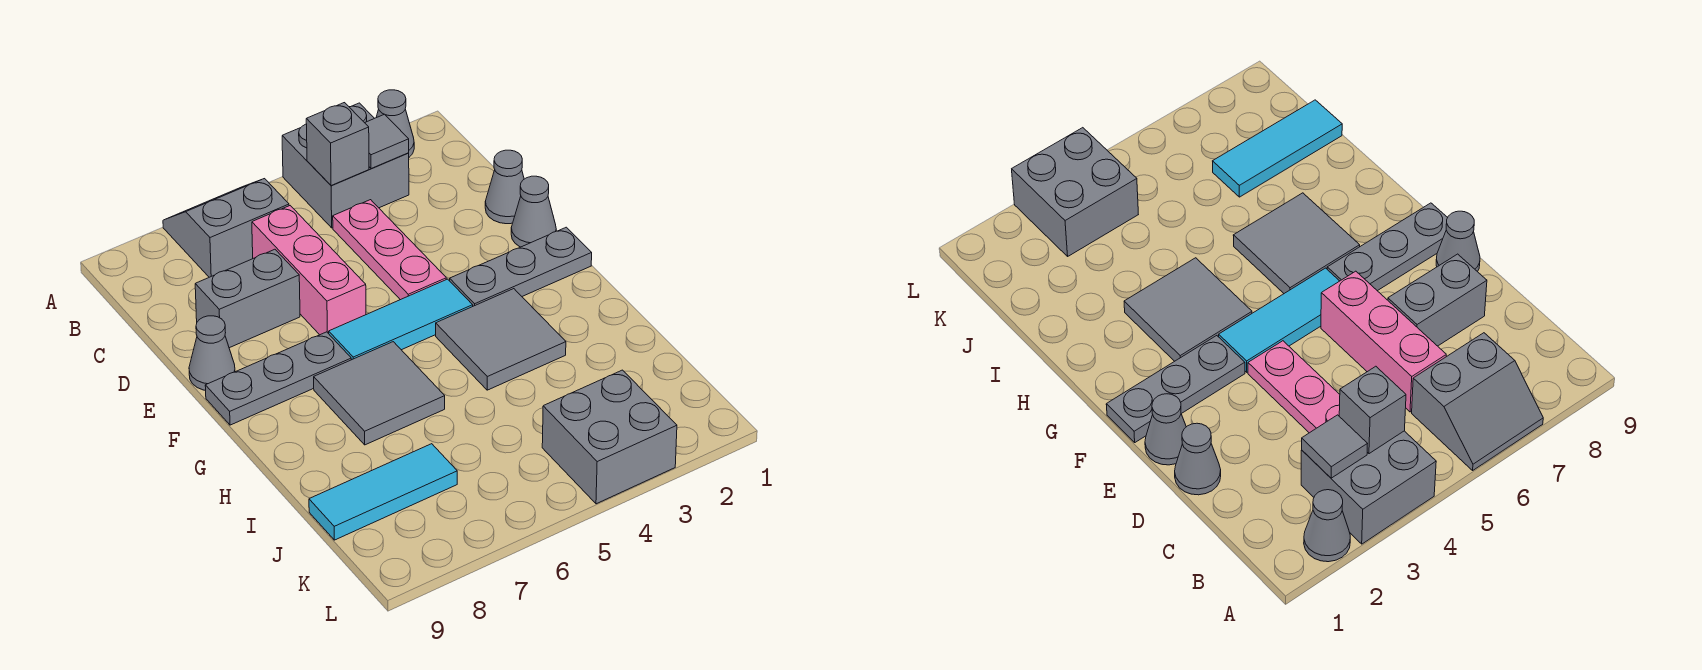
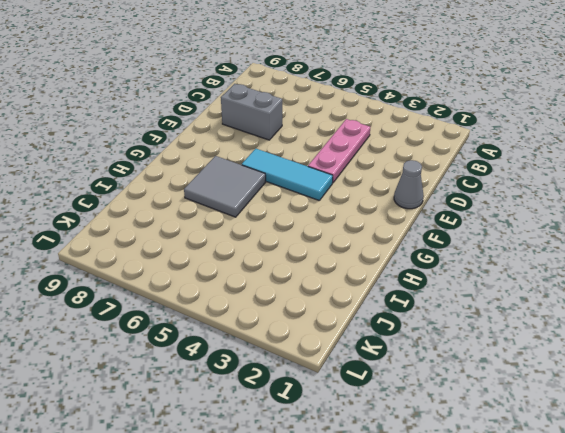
none -> grey cone A2 level 1
none -> grey brick A3:B4 level 1
none -> grey slope A6:B7 level 1 top B

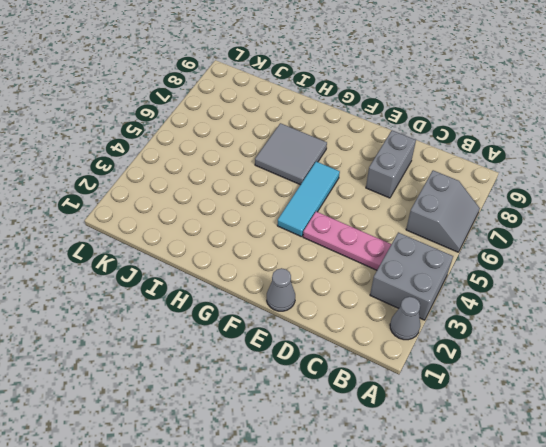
none -> pink brick C6:E6 level 1
none -> grey cone D1 level 1
none -> grey cone E9 level 1

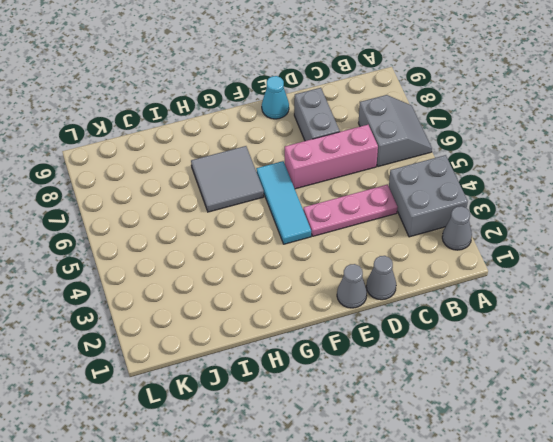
cyan cone E9 level 1 -> grey cone E9 level 1
none -> grey plate F1:F3 level 1
none -> grey plate F7:F9 level 1
none -> grey tile G3:H4 level 1

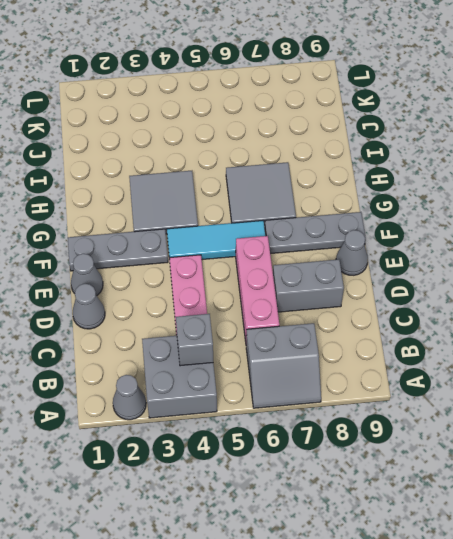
none -> cyan tile J7:J9 level 1
none -> grey brick K3:L4 level 1
none -> grey tile B3 level 2

